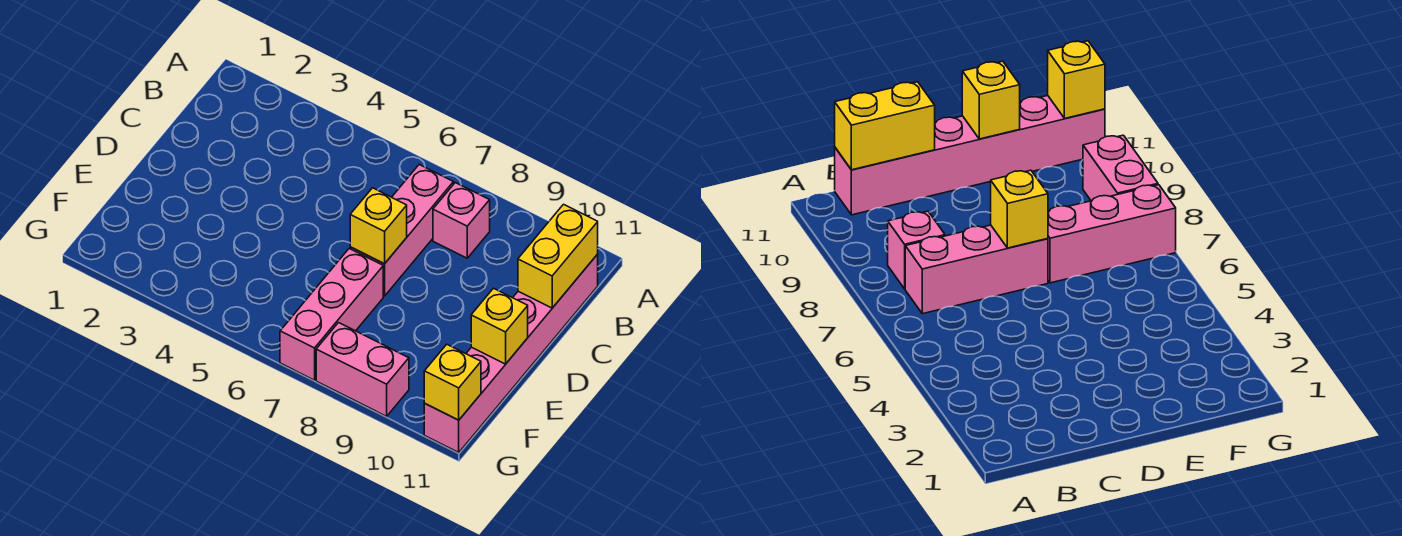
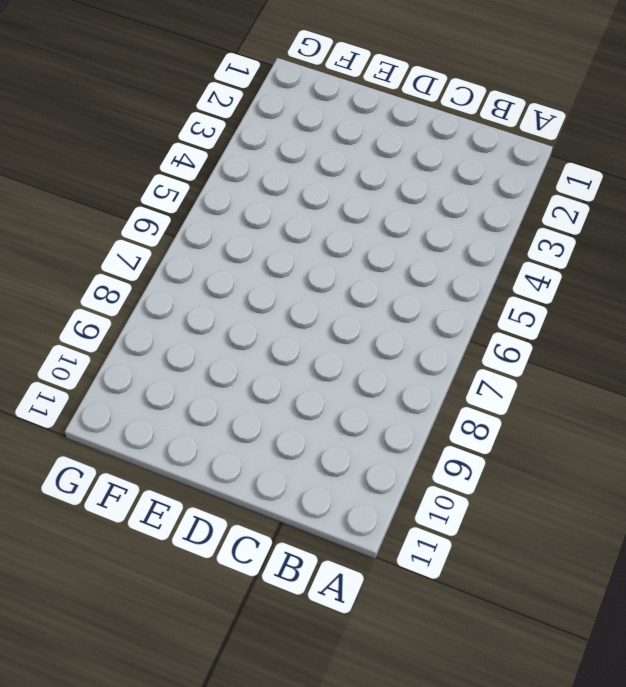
none -> pink brick B7:D7 level 1
none -> pink brick B8 level 1

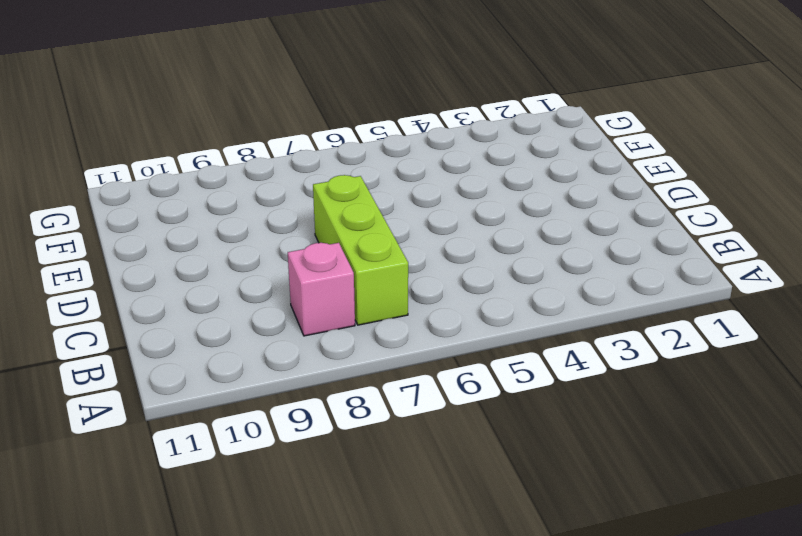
lime brick B7:D7 level 1 -> pink brick B7:D7 level 1
none -> pink brick B11:G11 level 1
none -> pink brick E7:G7 level 1

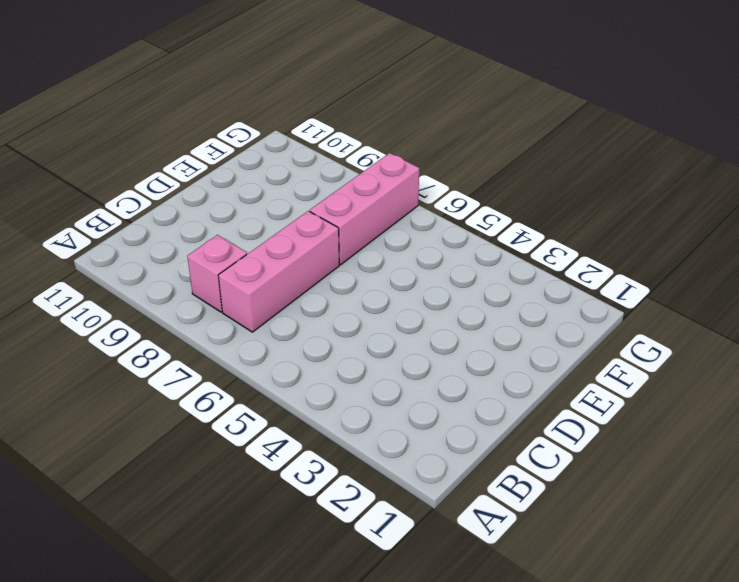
none -> pink brick B11:G11 level 1
none -> pink brick G8:G9 level 1

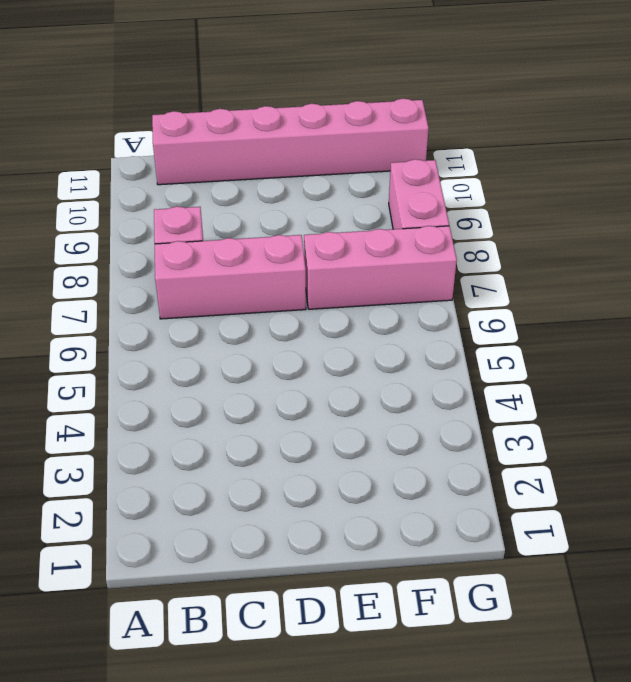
none -> yellow brick B11:C11 level 2
none -> yellow brick D7 level 2

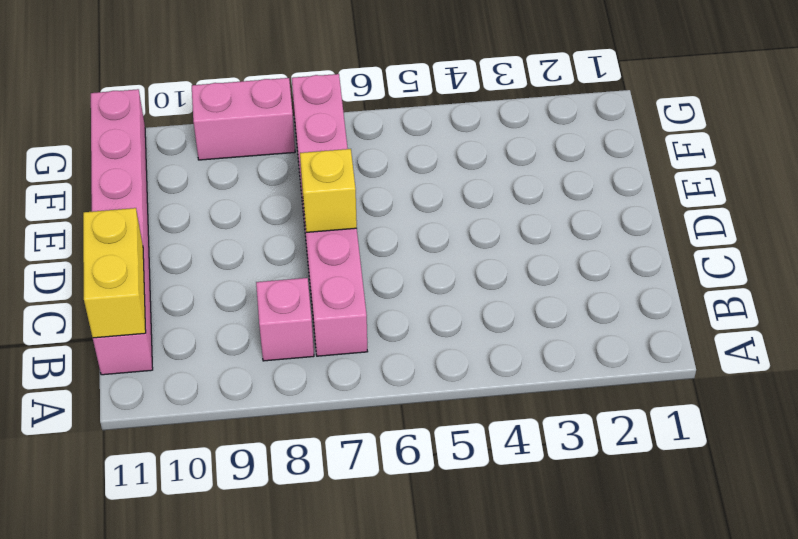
none -> yellow brick E11 level 2
none -> yellow brick G11 level 2

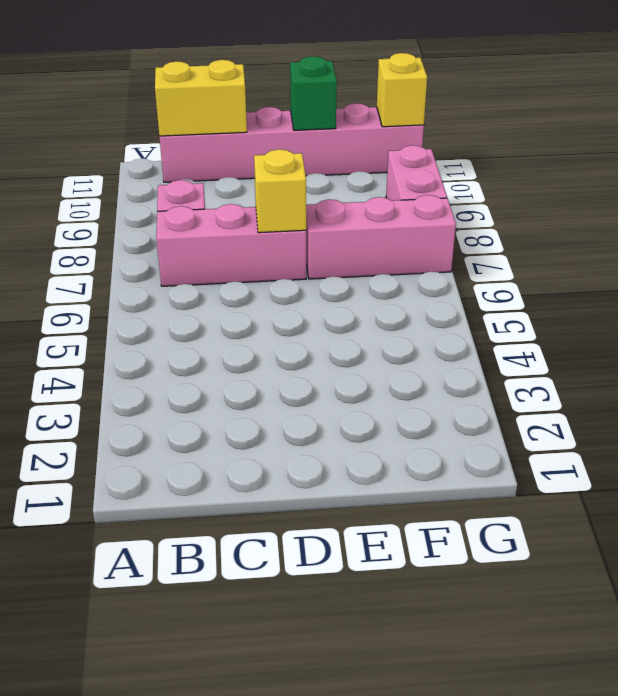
green brick E11 level 2 -> yellow brick E11 level 2

